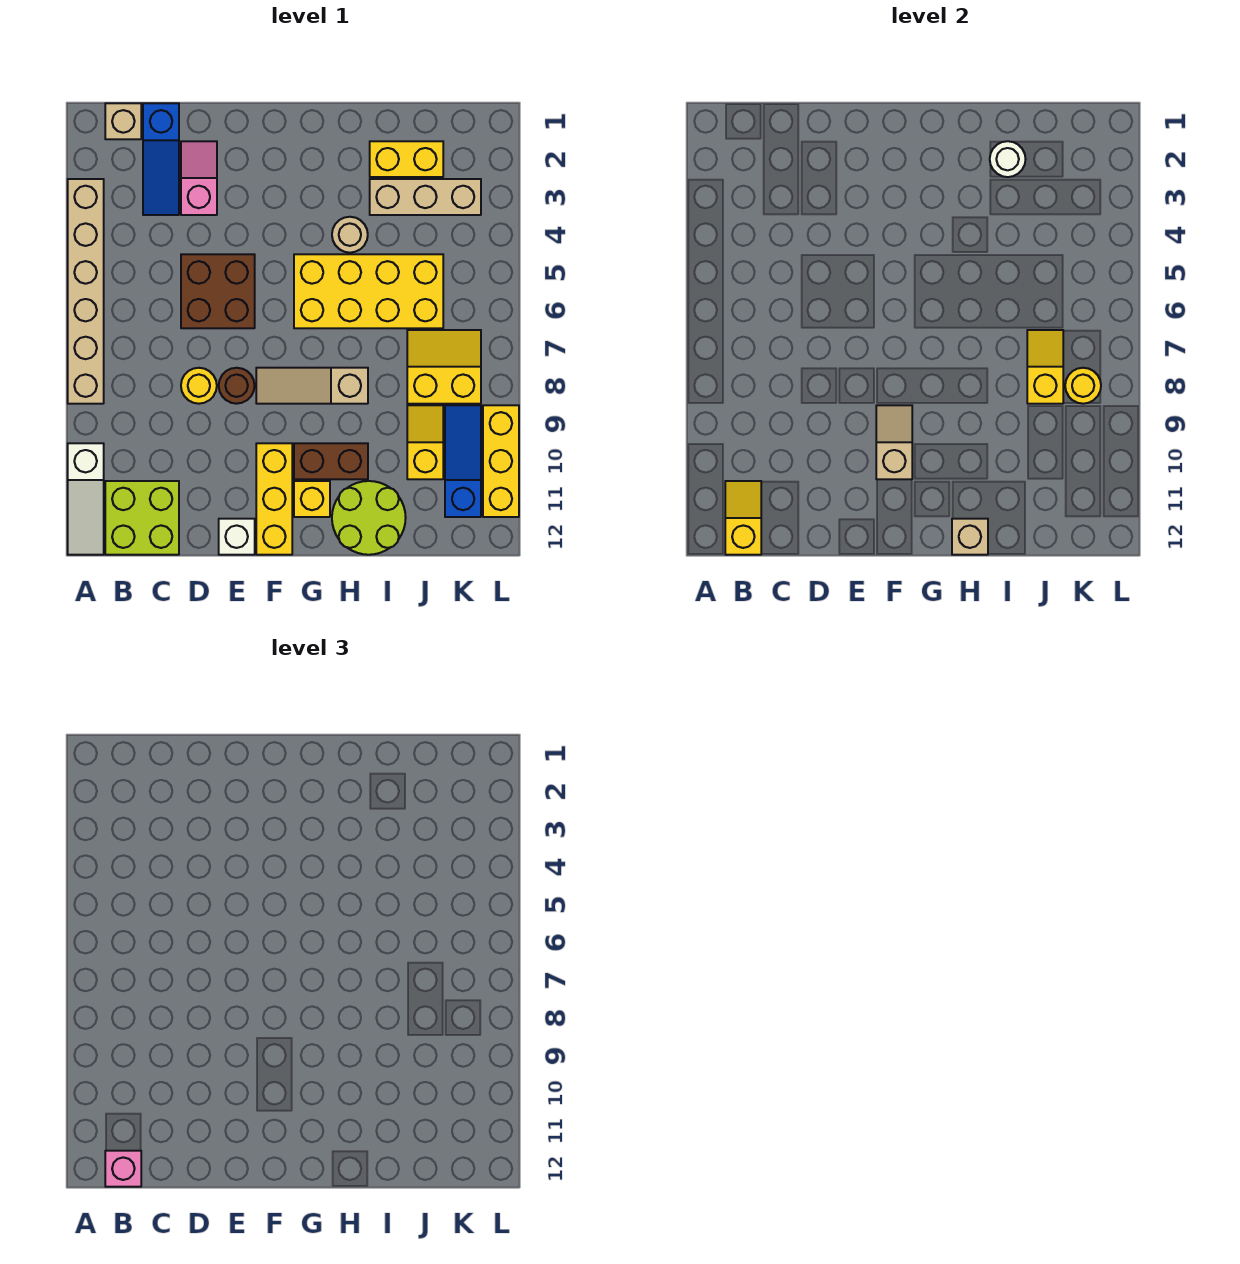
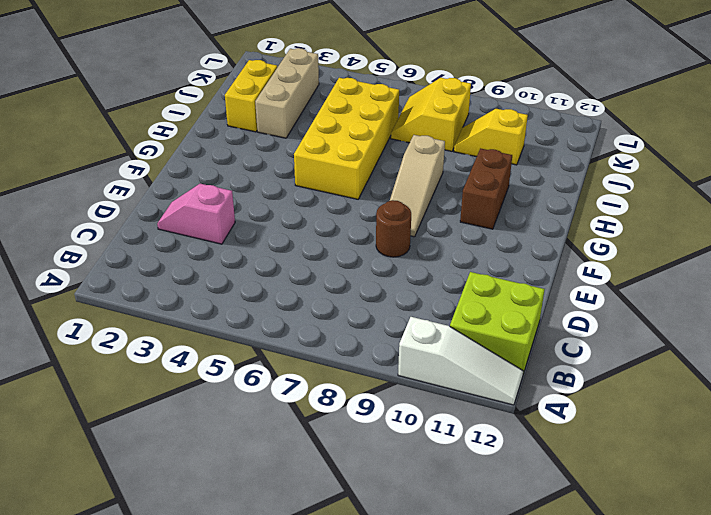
none -> tan brick A3:A8 level 1
none -> tan brick B1 level 1
none -> blue slope C1:C3 level 1 top 1
none -> brown brick D5:E6 level 1

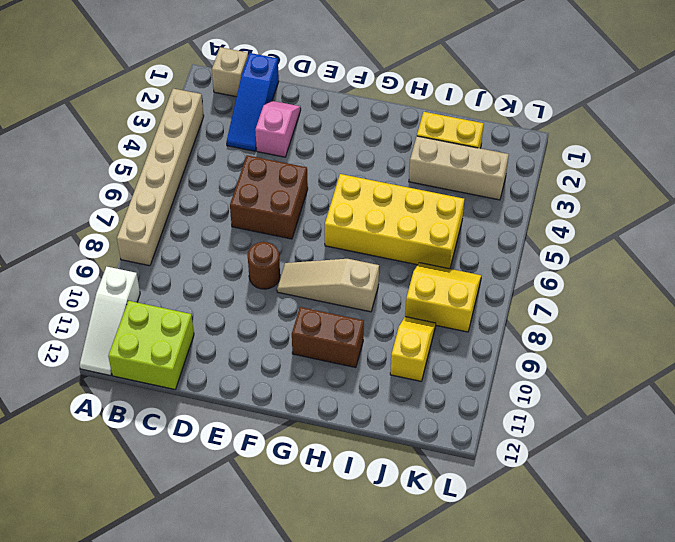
none -> yellow round brick D8 level 1
none -> white brick E12 level 1
none -> yellow brick F10:F12 level 1
none -> yellow brick G11 level 1

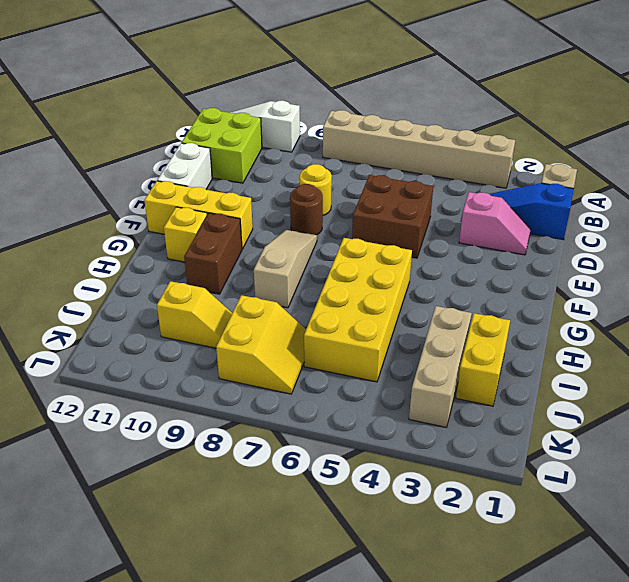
white brick D12:E12 level 1 -> white brick E12 level 1
none -> tan round brick H4 level 1
none -> lime round brick H11:I12 level 1
none -> blue slope K9:K11 level 1 top 11
none -> yellow brick L9:L11 level 1

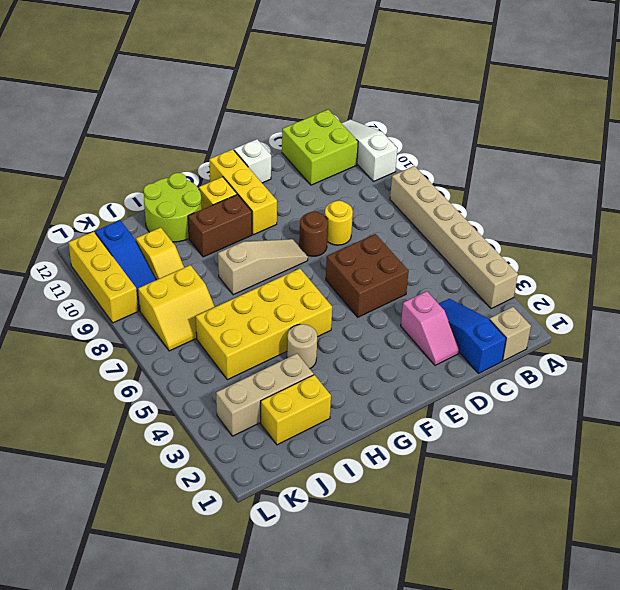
none -> yellow slope B11:B12 level 2 top 12
none -> tan slope F9:F10 level 2 top 10
none -> tan brick H12 level 2
none -> white round brick I2 level 2

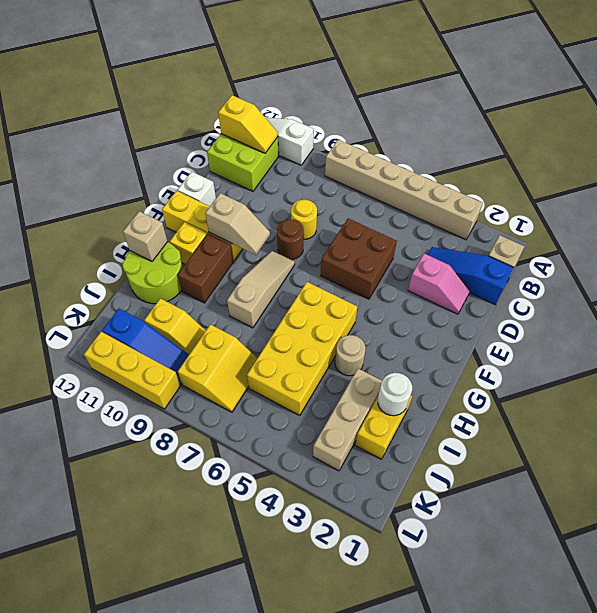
none -> yellow slope J7:J8 level 2 top 8
none -> yellow round brick K8 level 2
none -> pink brick B12 level 3

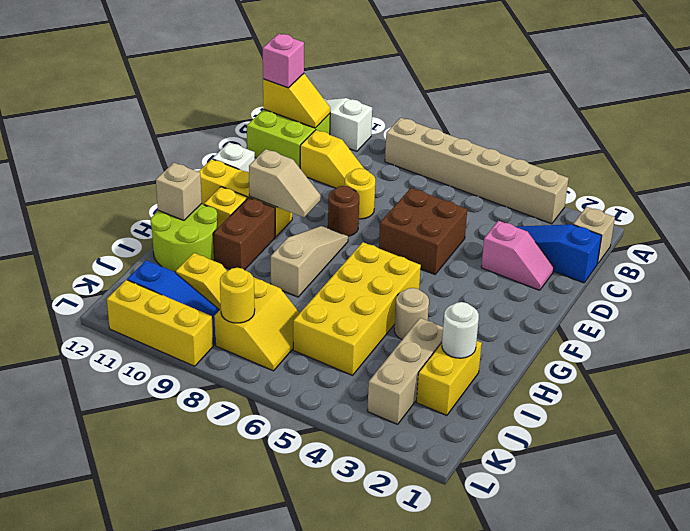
yellow slope C9:C10 level 1 top 10 -> yellow slope J7:J8 level 2 top 8

